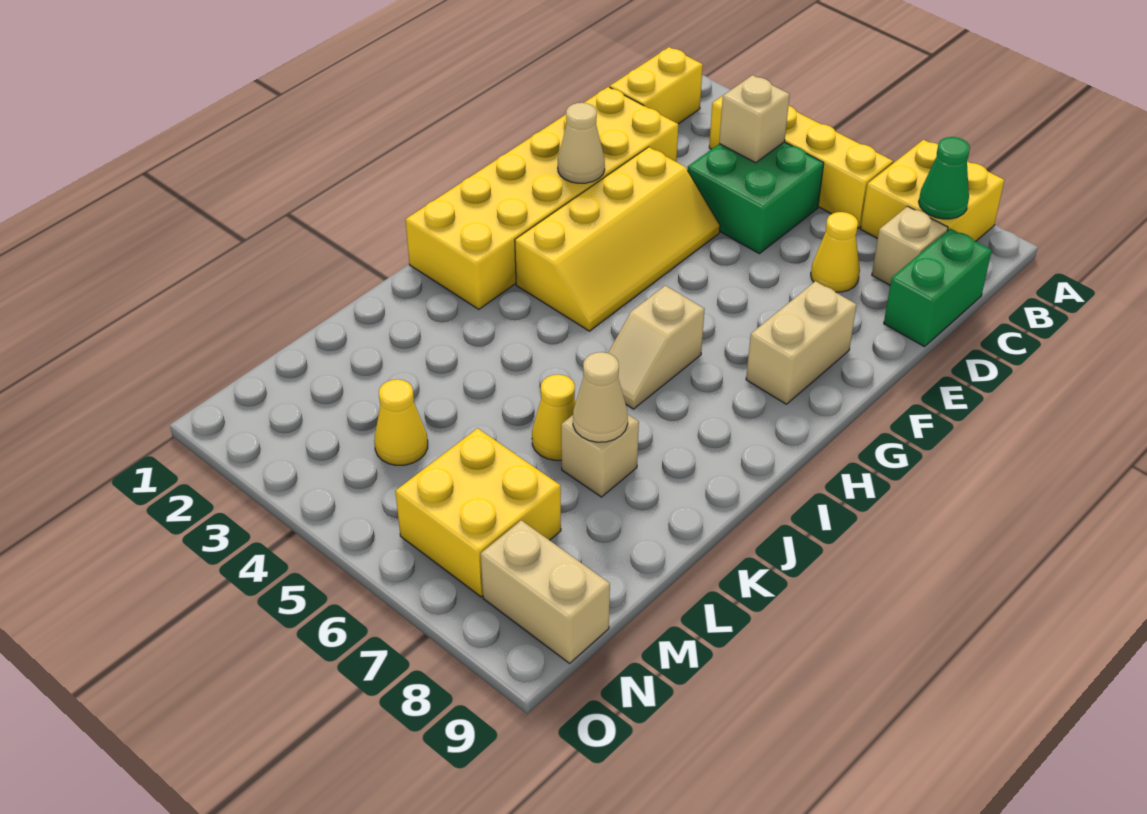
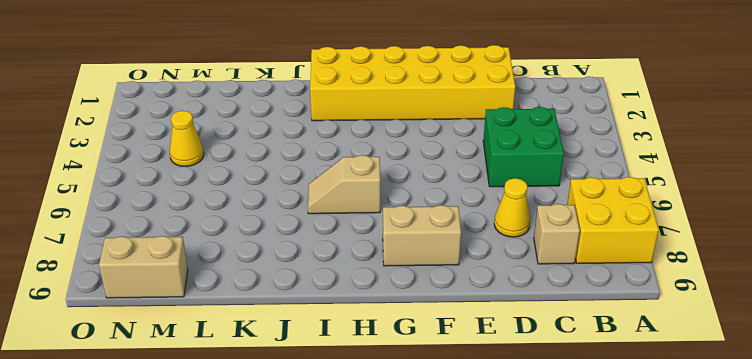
tan brick M9:N9 level 1 -> tan brick N8:N9 level 1
none -> yellow brick B1:C1 level 1
none -> yellow brick B3:B6 level 1
none -> green brick C9:D9 level 1

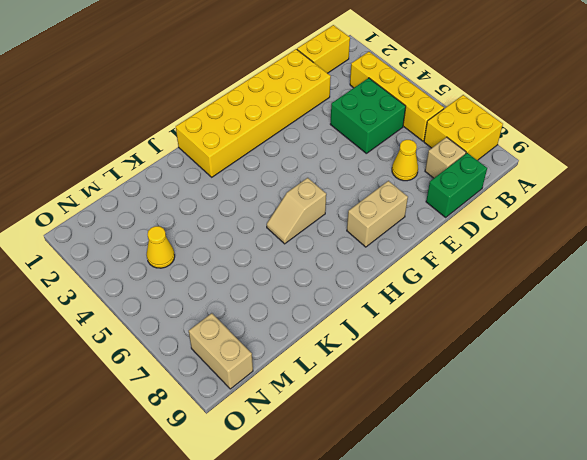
none -> yellow slope E3:H4 level 1 top 3
none -> yellow cone K6 level 1
none -> tan brick K7 level 1

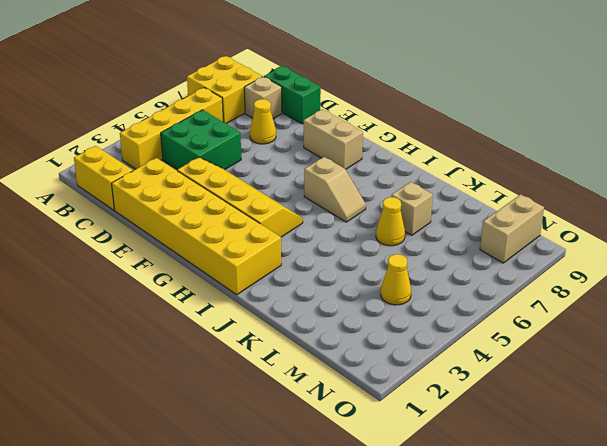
none -> yellow brick M6:N7 level 1
none -> green cone B8 level 2
none -> tan brick C4 level 2

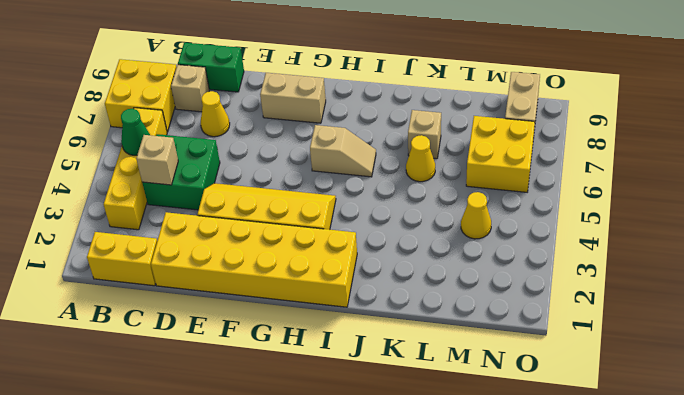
green cone B5 level 2 -> green cone B8 level 2
none -> tan cone F2 level 2
none -> tan cone K7 level 2

